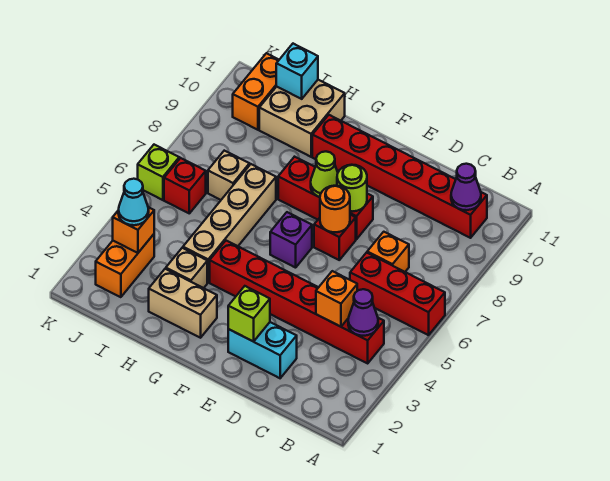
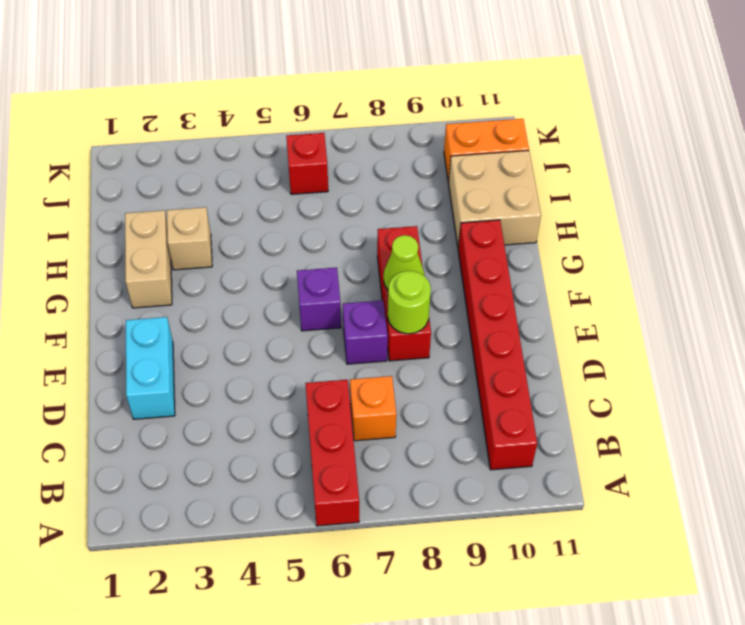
purple brick E7 level 1 -> red brick E7 level 1
none -> red brick B4:G4 level 1
none -> tan brick H4:H7 level 1
none -> tan brick I7 level 1

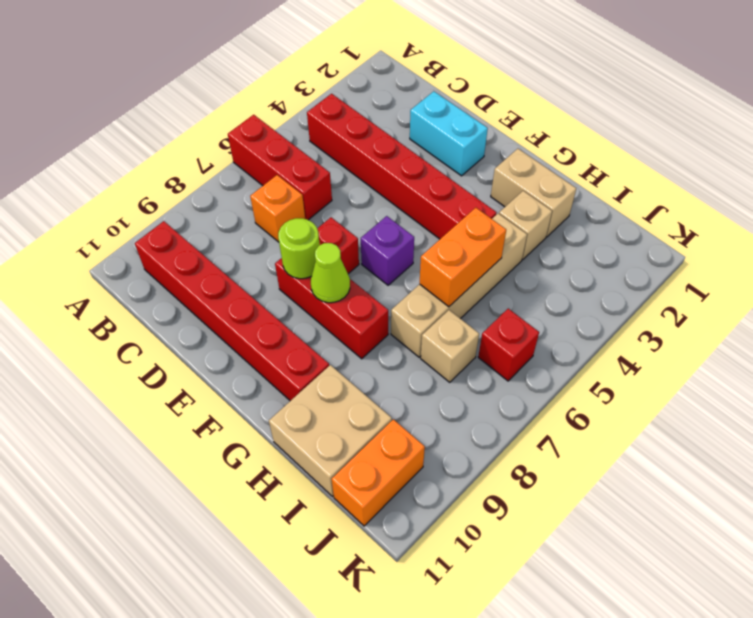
orange brick H5:H6 level 2 -> orange brick J2:J3 level 1
none -> lime brick K6 level 1
none -> purple cone B4 level 2
none -> purple cone B10 level 2

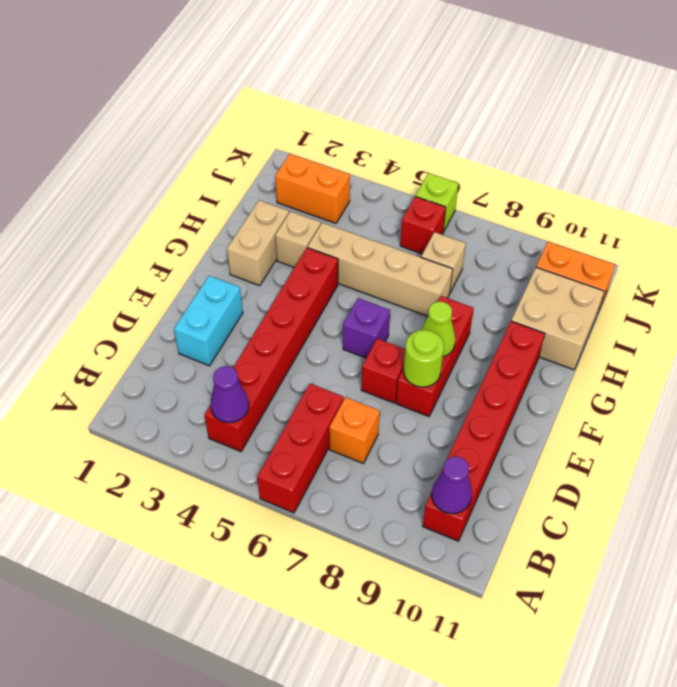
none -> orange brick C4 level 2
none -> lime brick E2 level 2
none -> orange round brick E7 level 2

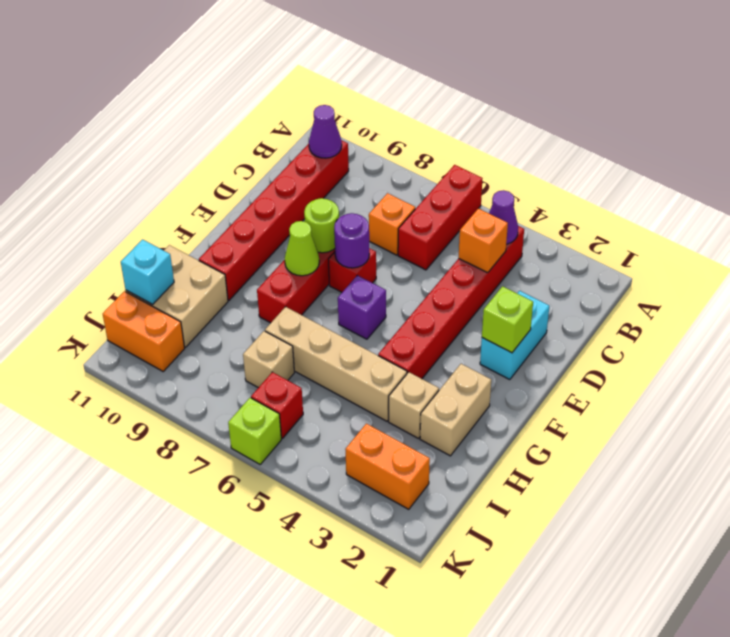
purple round brick E7 level 2 -> orange round brick E7 level 2
none -> orange brick J3 level 2
none -> cyan cone J3 level 3

